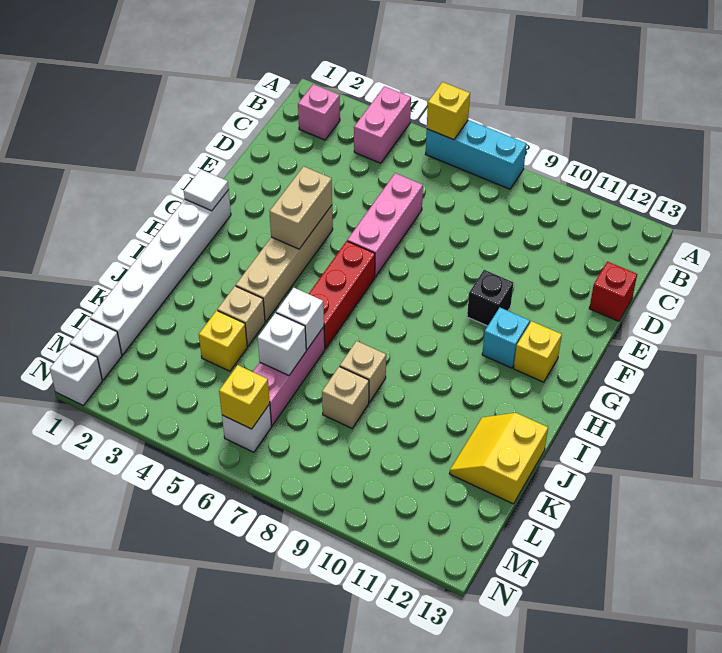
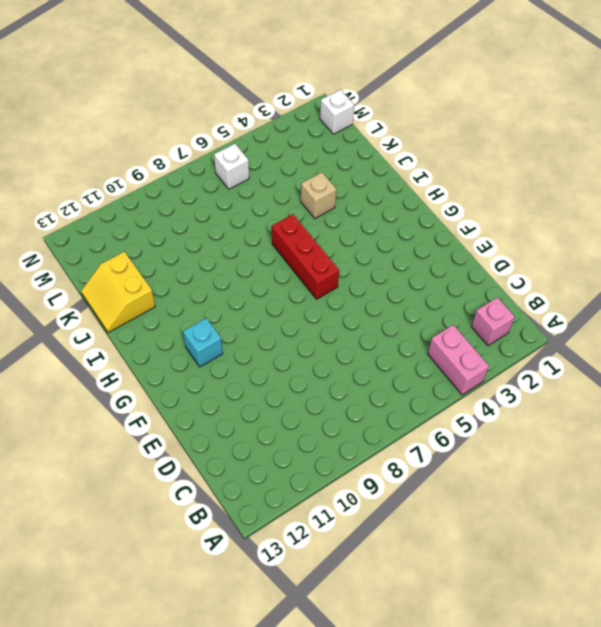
yellow slope J12:K13 level 1 top 12 -> yellow slope J12:K13 level 1 top 13
none -> cyan brick A6:A8 level 1
none -> pink brick D6:F6 level 1
none -> red brick D13 level 1

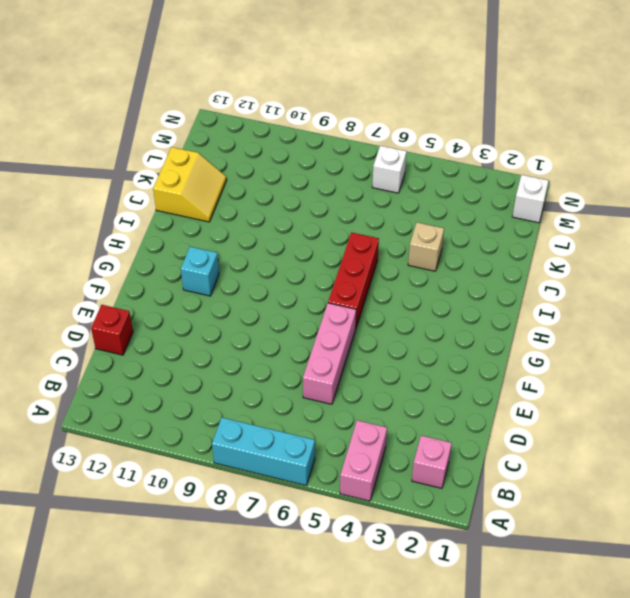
none -> tan brick F4:I4 level 1
none -> black brick F10 level 1
none -> white brick G1:L1 level 1

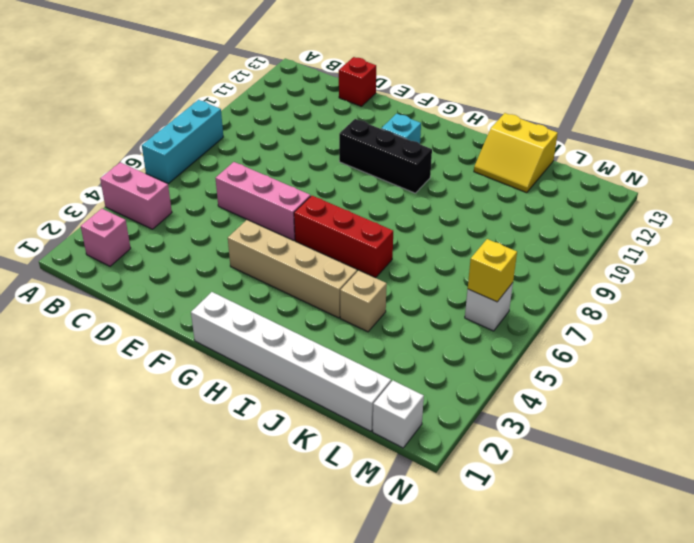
black brick F10:H10 level 1 -> black brick F10 level 1
none -> yellow brick G12 level 1
none -> pink brick J6:L6 level 1
none -> tan brick J8 level 1

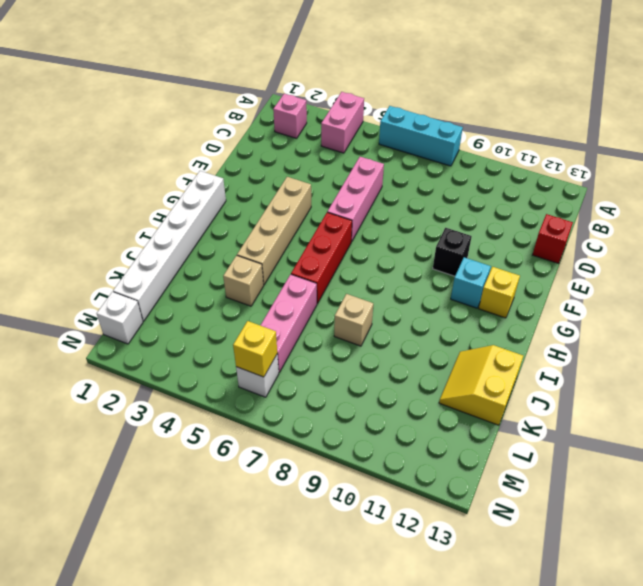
none -> yellow brick K4 level 1
none -> tan brick K8 level 1
none -> white brick N1 level 1

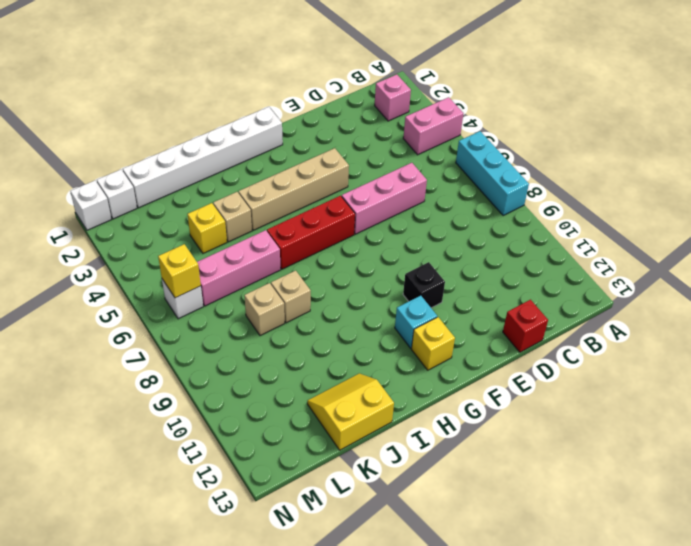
none -> yellow brick A6 level 2
none -> tan brick F4:G4 level 2
none -> white tile G1 level 2

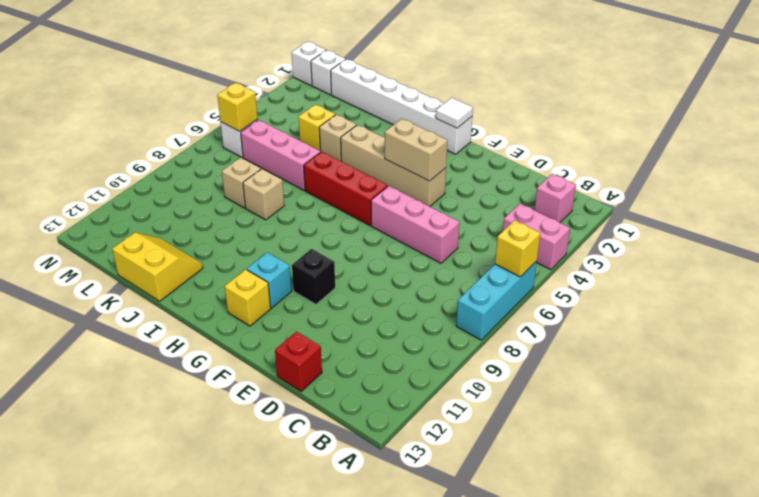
none -> white brick J6 level 2
none -> white brick K6 level 2

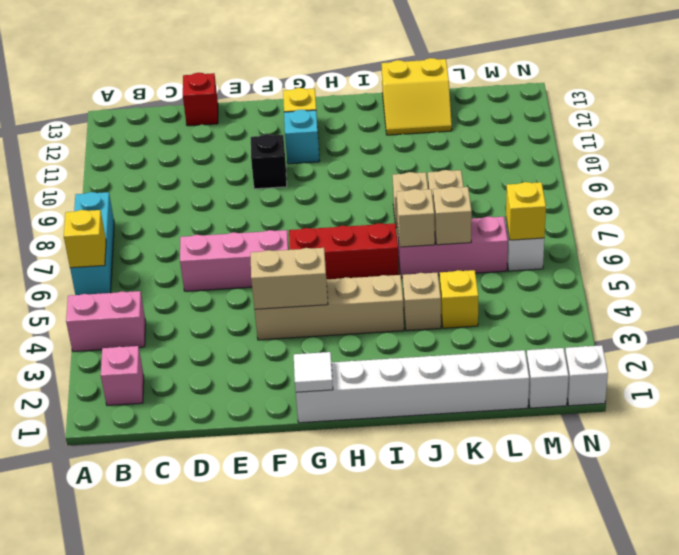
tan brick J6 level 2 -> white brick J6 level 2
tan brick K6 level 2 -> white brick K6 level 2

